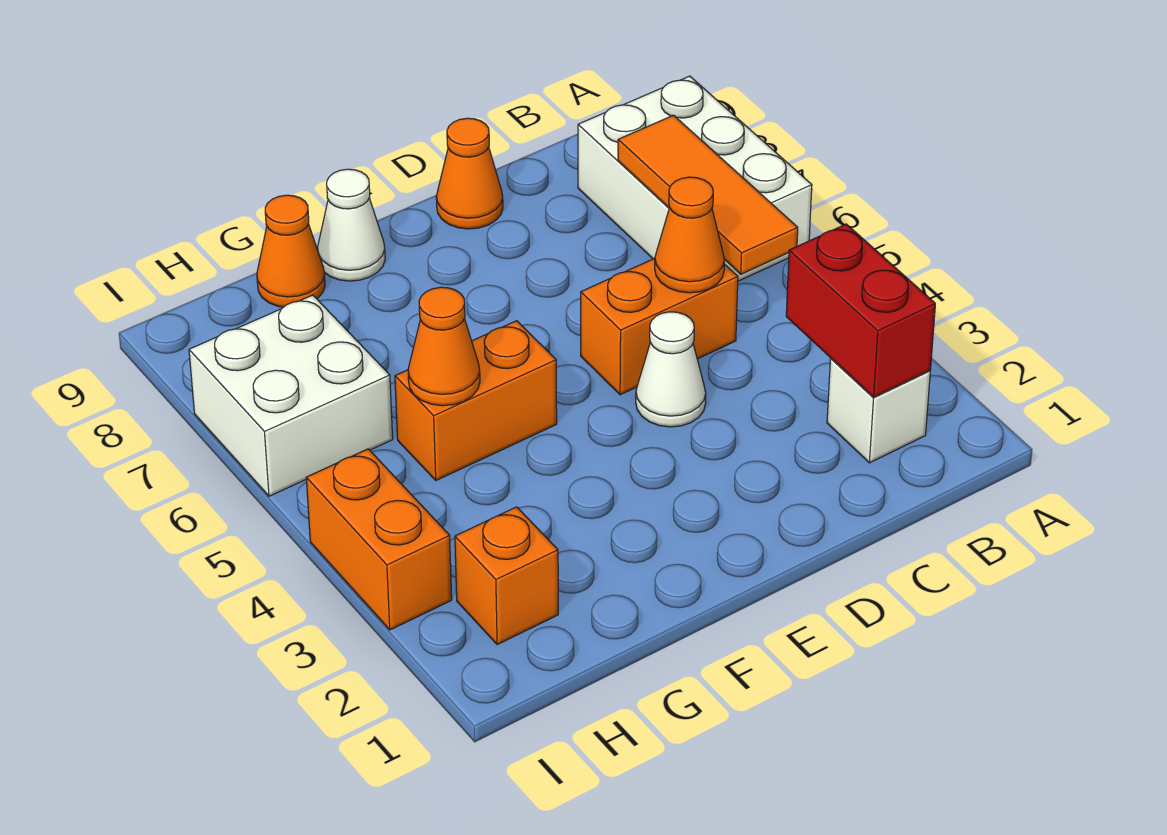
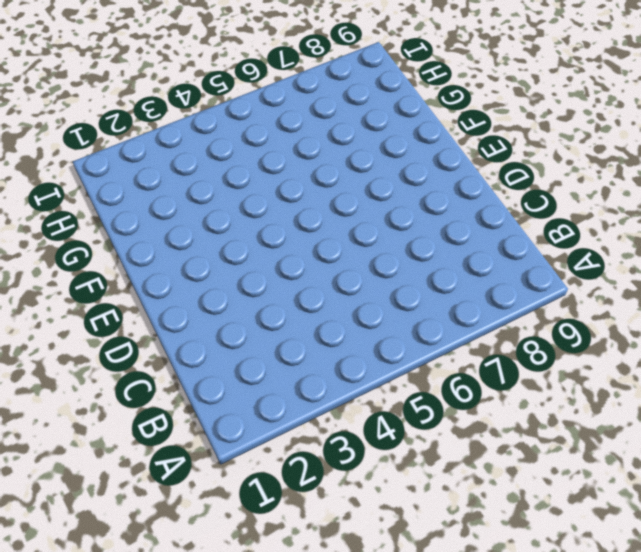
none -> white brick A6:B8 level 1
none -> white brick B2 level 1
none -> orange brick C5:D5 level 1

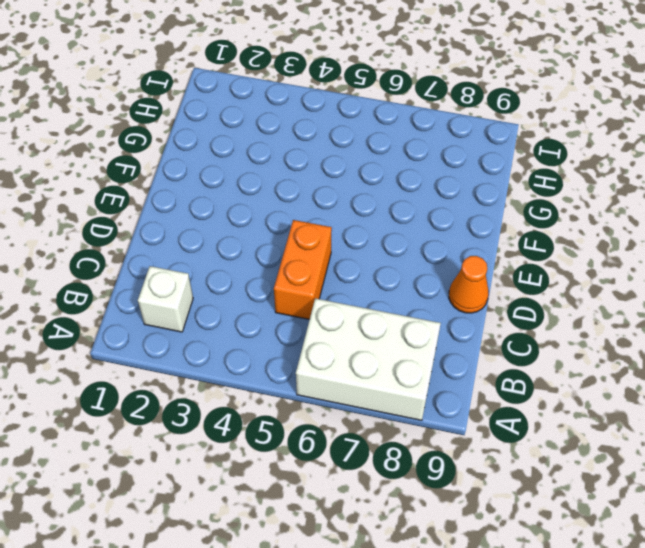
none -> white cone D4 level 1
none -> orange brick F5:G5 level 1
none -> white cone F9 level 1

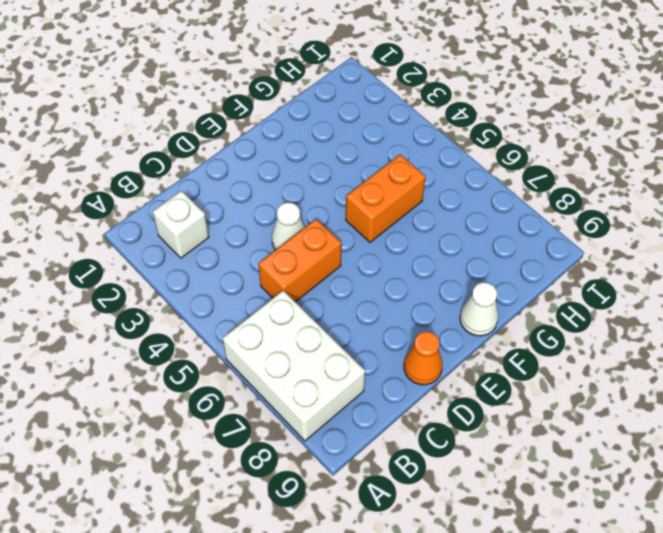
none -> orange cone G9 level 1
none -> orange brick H2 level 1
none -> white brick H6:I7 level 1

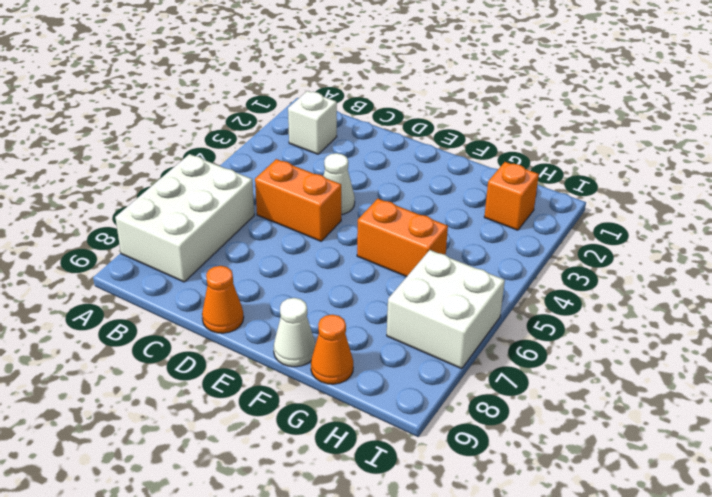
none -> orange brick I3:I4 level 1
none -> red brick B2:B3 level 2
none -> orange tile B5:B7 level 2

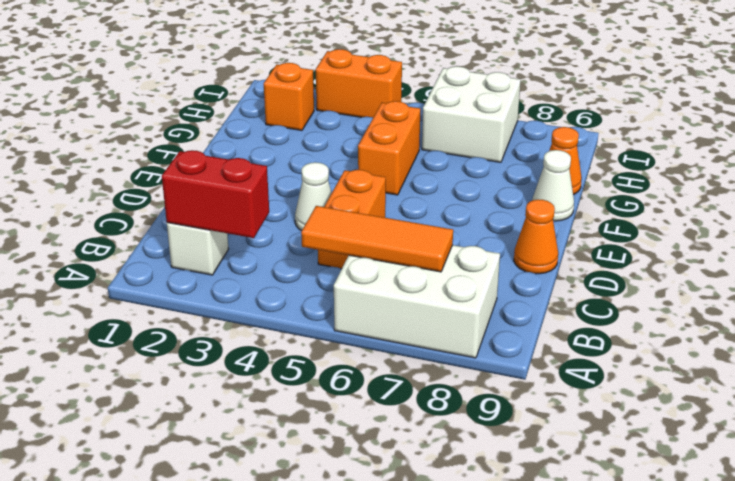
none -> orange cone C5 level 2
none -> orange cone G5 level 2

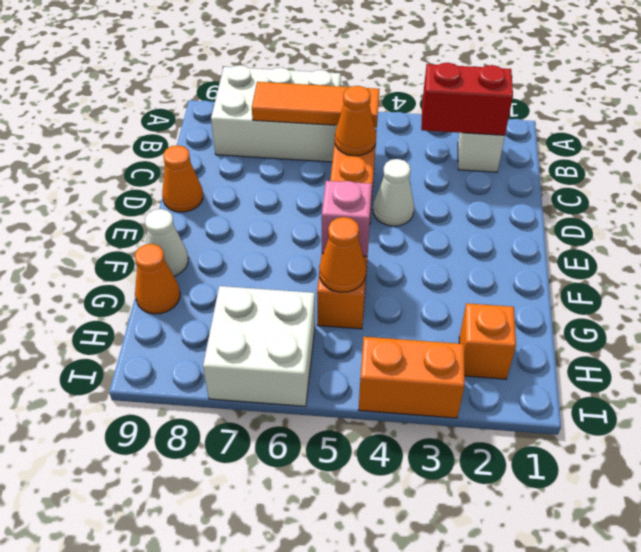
pink brick F5 level 2 -> none

